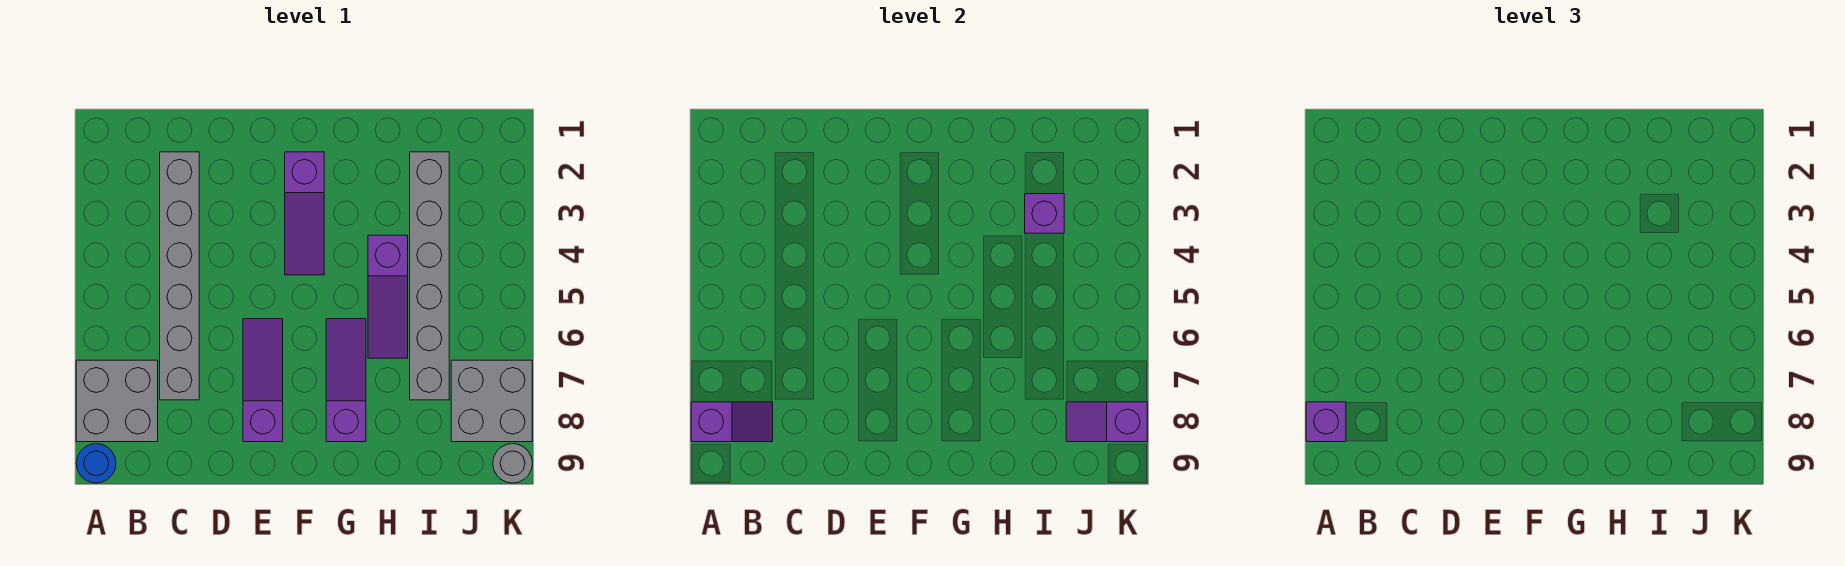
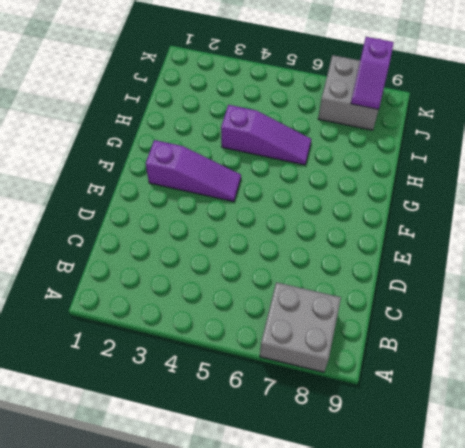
none -> blue round brick A9 level 1
none -> grey brick C2:C7 level 1
none -> purple slope E6:E8 level 1 top 8

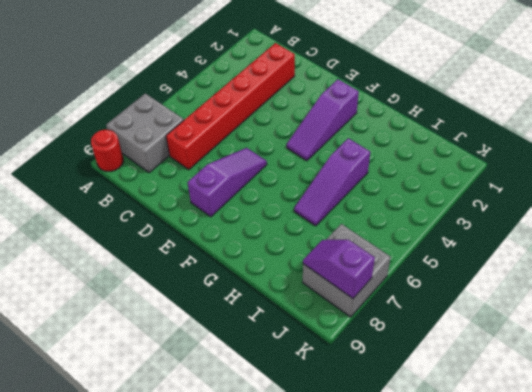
red round brick A9 level 1 -> blue round brick A9 level 1
red brick C2:C7 level 1 -> grey brick C2:C7 level 1
none -> purple slope G6:G8 level 1 top 8
none -> grey brick I2:I7 level 1
none -> grey round brick K9 level 1

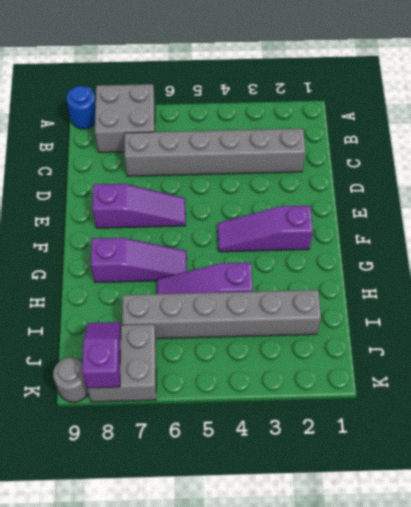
none -> purple slope A8:B8 level 2 top A
none -> purple brick I3 level 2
none -> purple brick A8 level 3

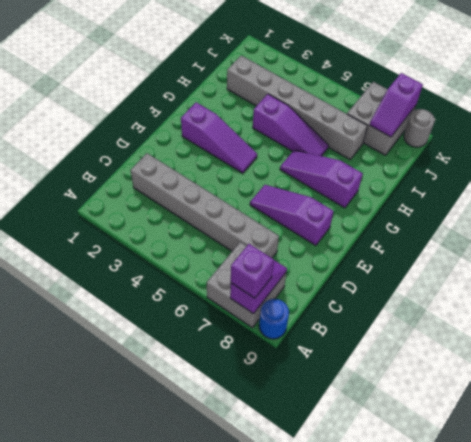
none -> purple brick I3 level 2

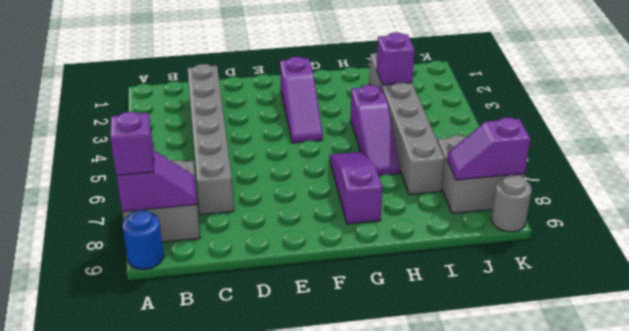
none -> purple slope E6:E8 level 1 top 8

